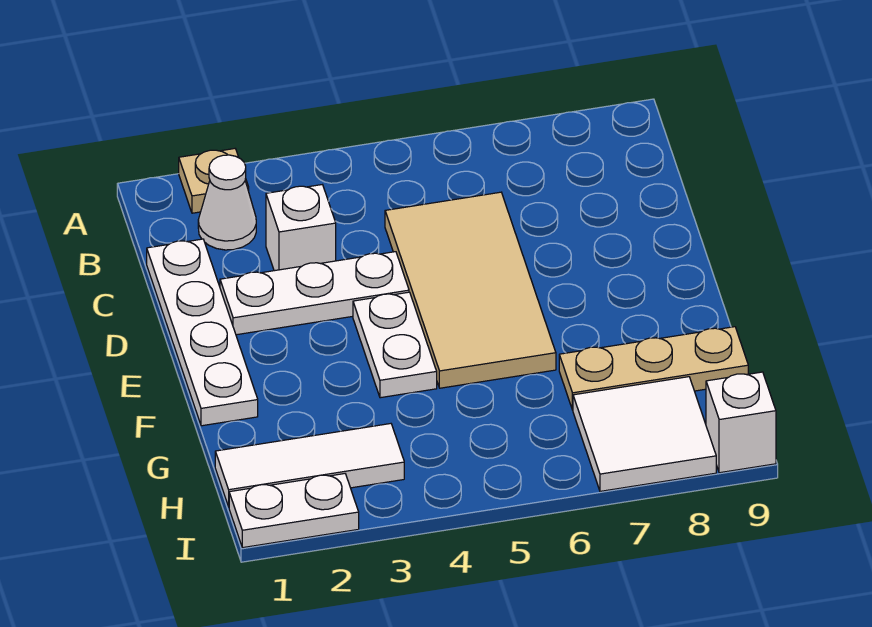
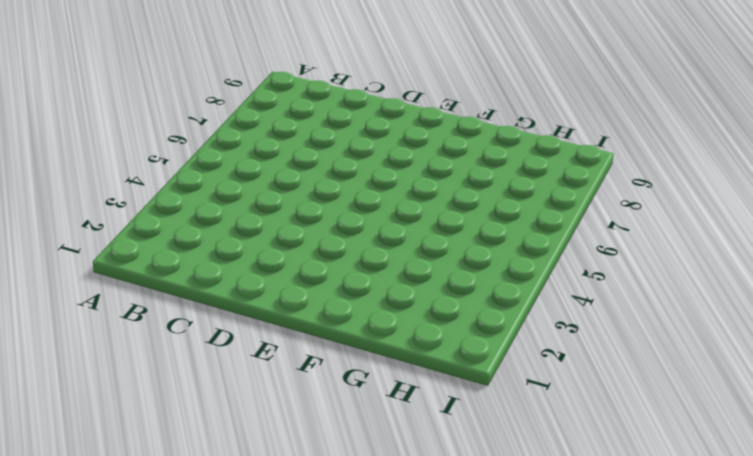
none -> tan plate A2 level 1
none -> white cone B2 level 1
none -> white plate C1:F1 level 1

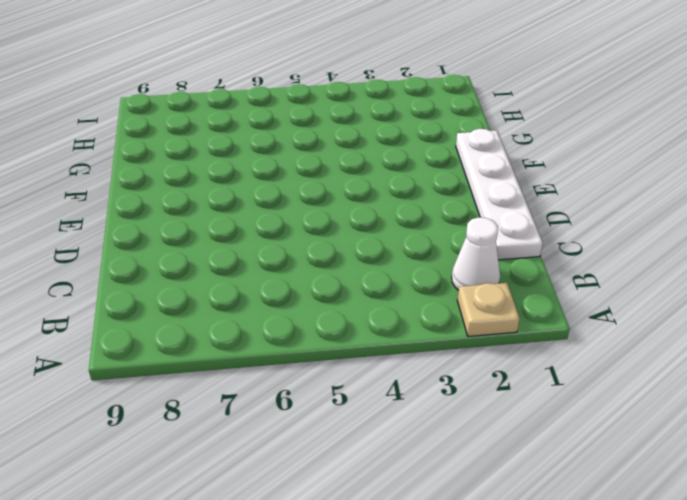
none -> white brick C3 level 1
none -> tan tile C5:F6 level 1
none -> white plate D2:D4 level 1

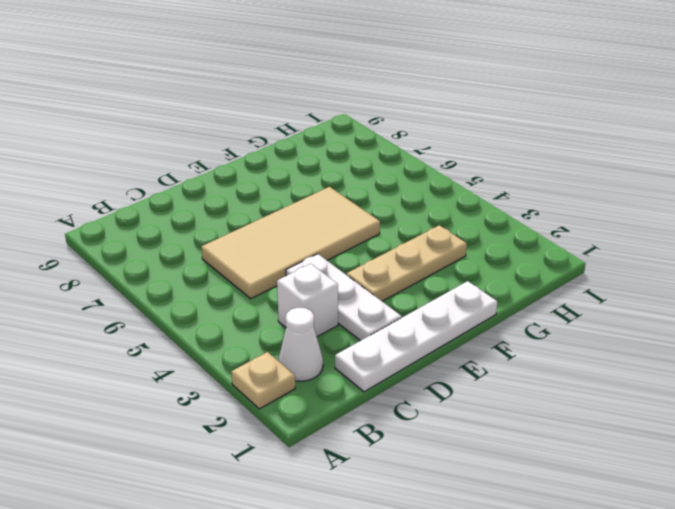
tan plate E3:G3 level 1 -> tan plate G7:G9 level 1
none -> white plate E4:F4 level 1
none -> white tile H1:H3 level 1
none -> white tile H7:I8 level 1

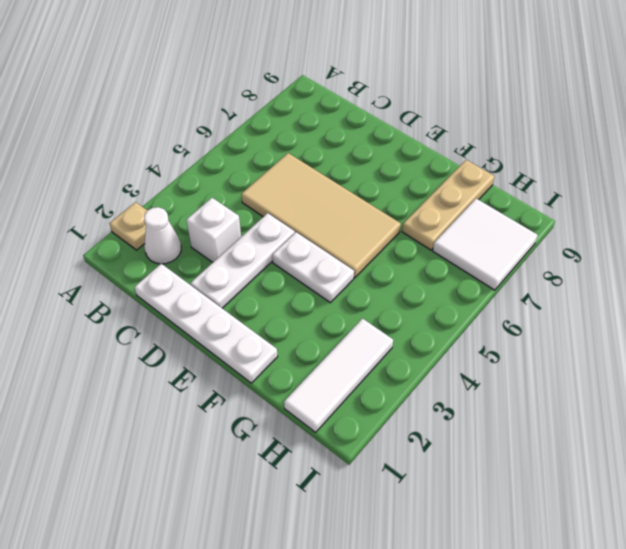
none -> white plate I1:I2 level 1
none -> white brick I9 level 1

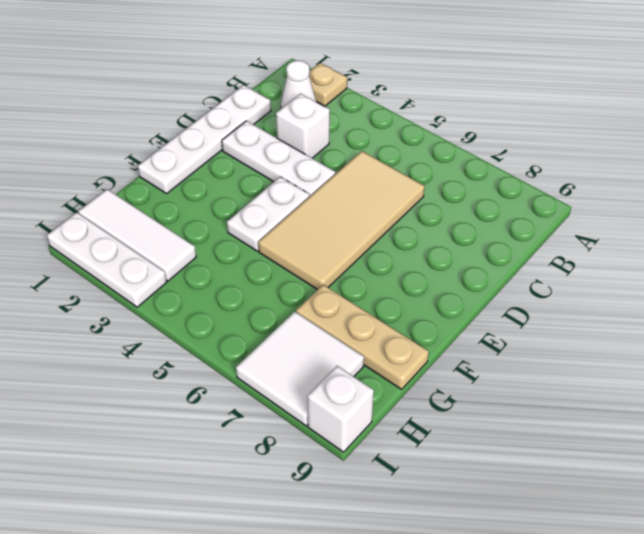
white plate I1:I3 level 1 -> white plate I1:I2 level 1

